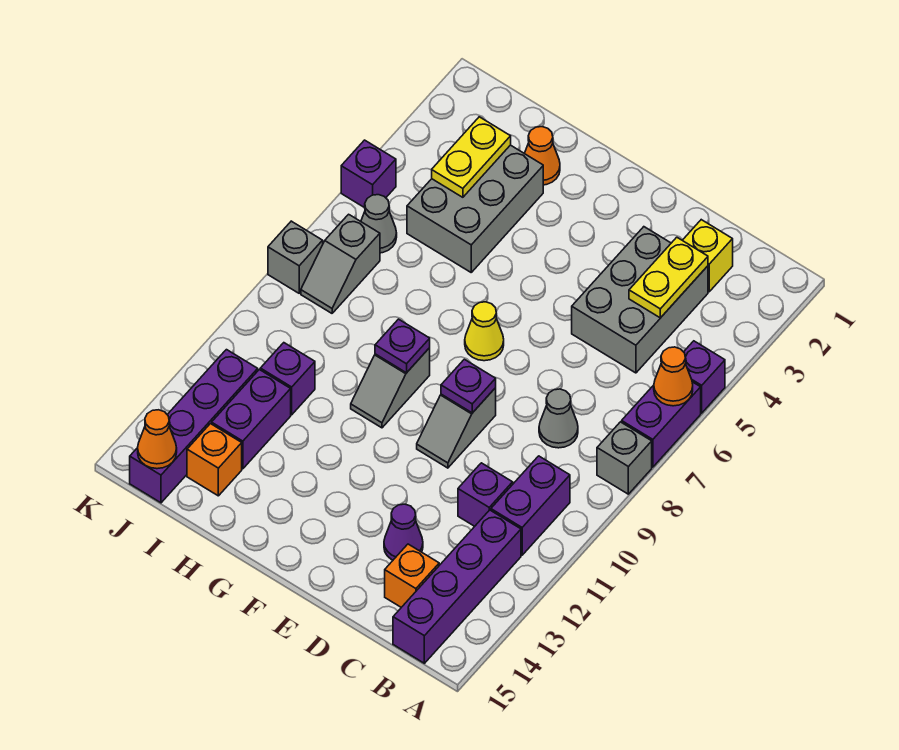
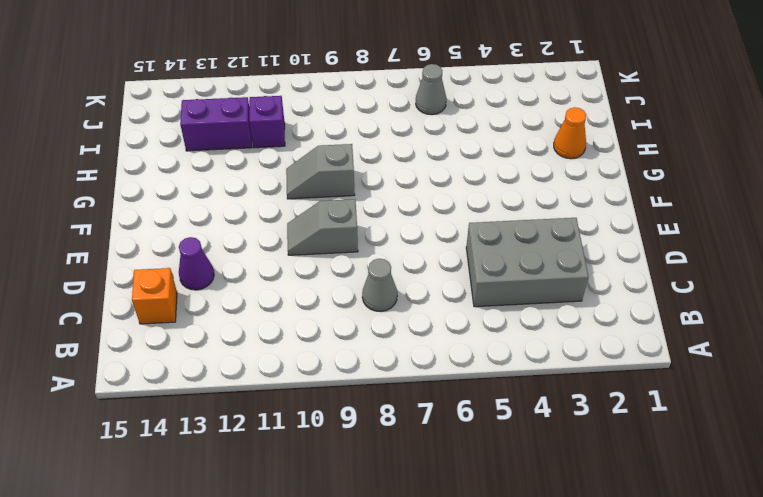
none -> purple brick A5 level 1
none -> purple brick A6:A7 level 1
none -> grey brick A8 level 1
none -> purple brick B10:B11 level 1

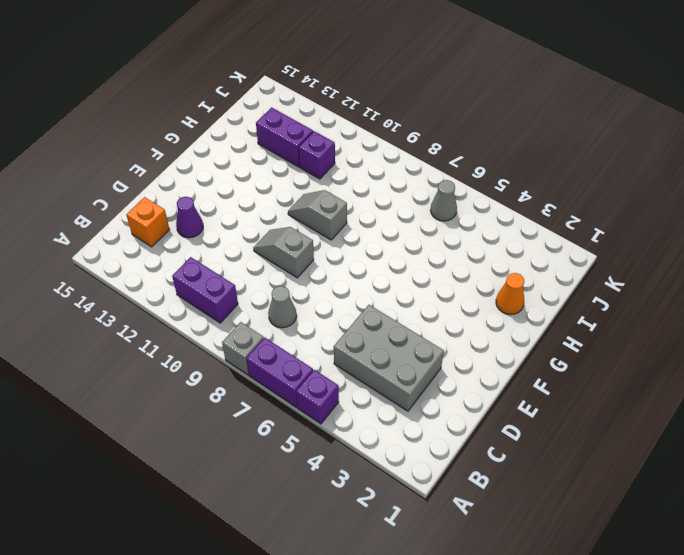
none -> purple brick B12:B15 level 1
none -> yellow brick C2 level 1
none -> purple brick C11 level 1
none -> yellow cone F7 level 1

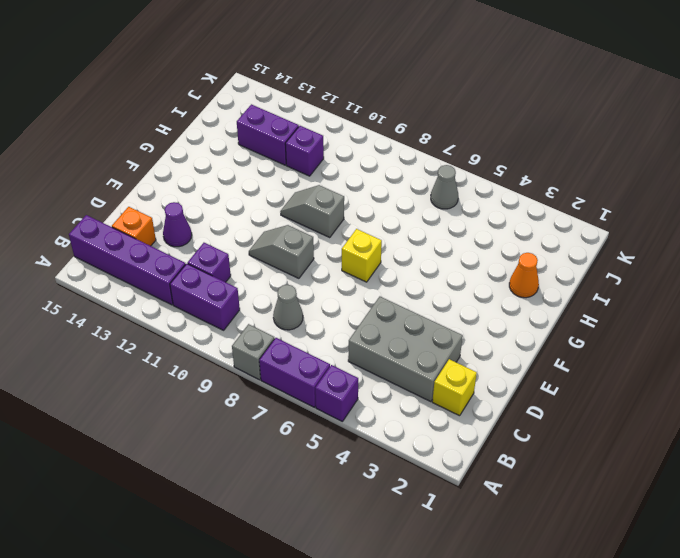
yellow brick F7 level 1 -> yellow cone F7 level 1
none -> grey brick H3:I5 level 1
none -> orange brick I14 level 1
none -> grey slope J7:J8 level 1 top 7
none -> purple brick J12:J15 level 1

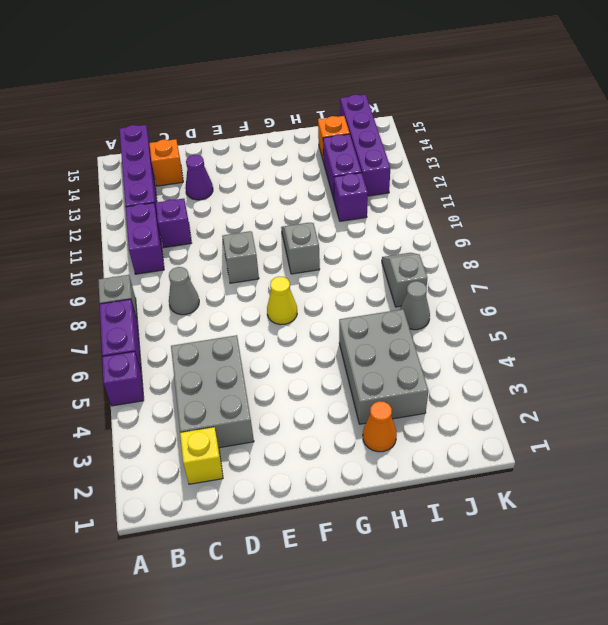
none -> purple brick K5 level 1
none -> grey brick K8 level 1
none -> orange cone A6 level 2
none -> yellow plate C3:C4 level 2

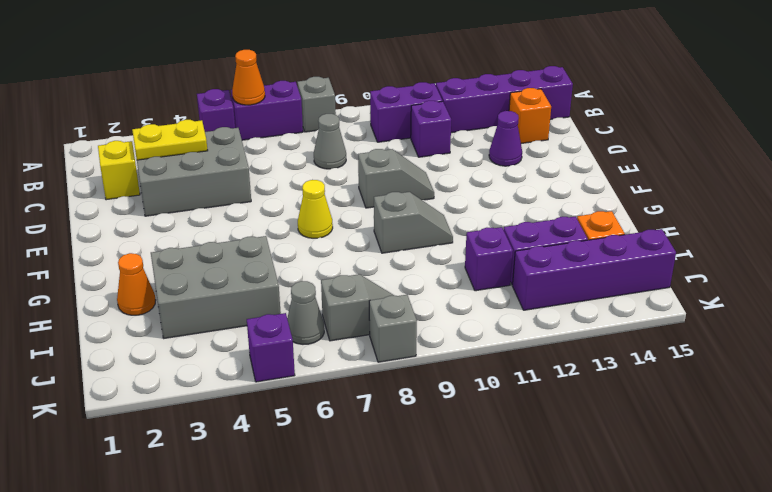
none -> purple plate E9 level 2
none -> purple plate G9 level 2
none -> yellow plate I3:I4 level 2
none -> orange cone J15 level 2

